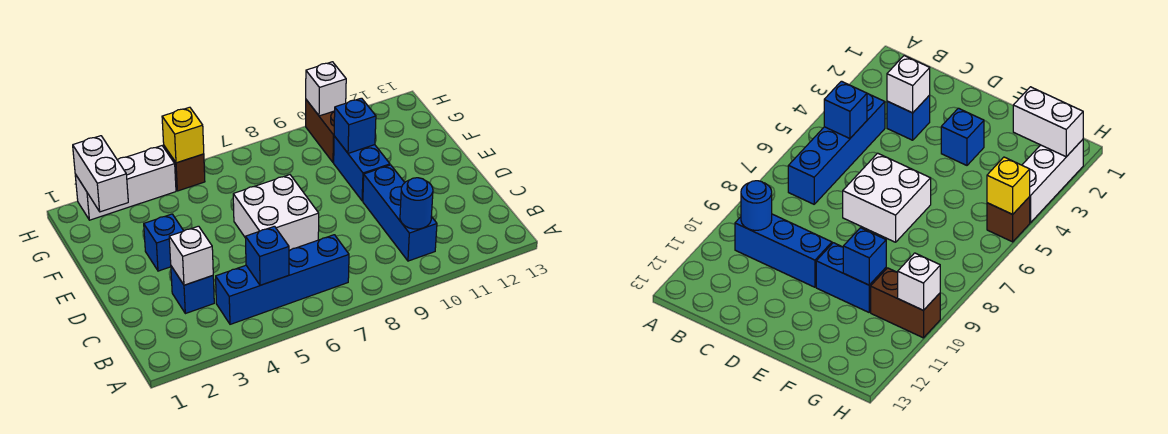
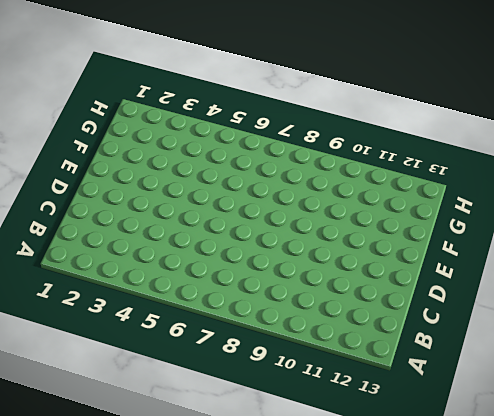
none -> blue brick B4:B7 level 1
none -> blue brick B10:D10 level 1
none -> blue brick C3 level 1

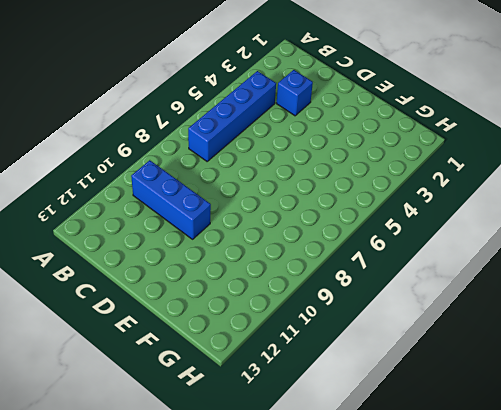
none -> white brick D6:E7 level 1
none -> blue brick E3 level 1
none -> blue brick E10:F10 level 1

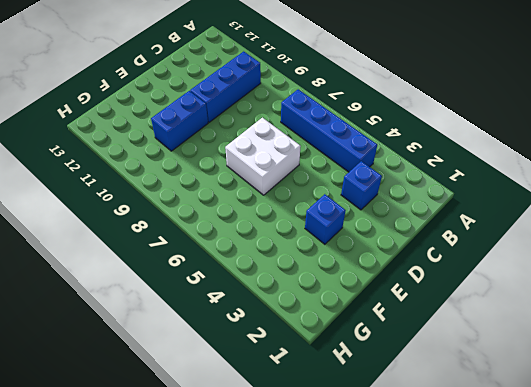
none -> brown brick G10:H10 level 1
none -> white brick H2:H4 level 1
none -> brown brick H5 level 1

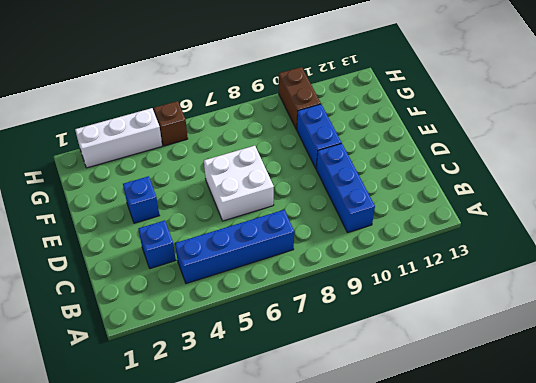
none -> blue brick B5 level 2
none -> blue round brick B10 level 2
none -> white brick C3 level 2

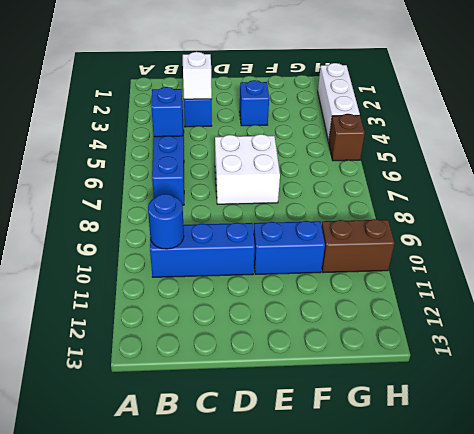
none -> blue brick F10 level 2
none -> white brick G2:H2 level 2
none -> yellow brick H5 level 2

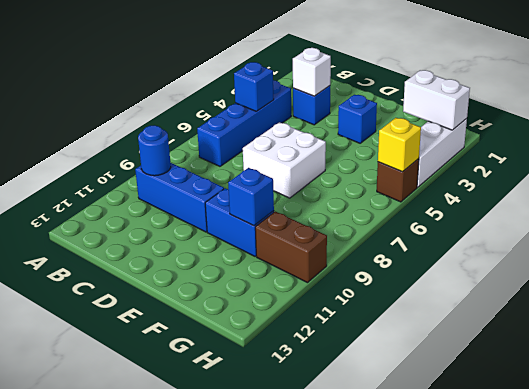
none -> white brick H10 level 2

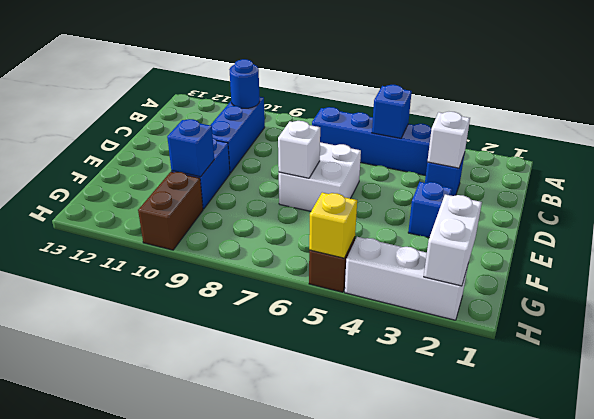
white brick E7 level 2 -> white brick H10 level 2

